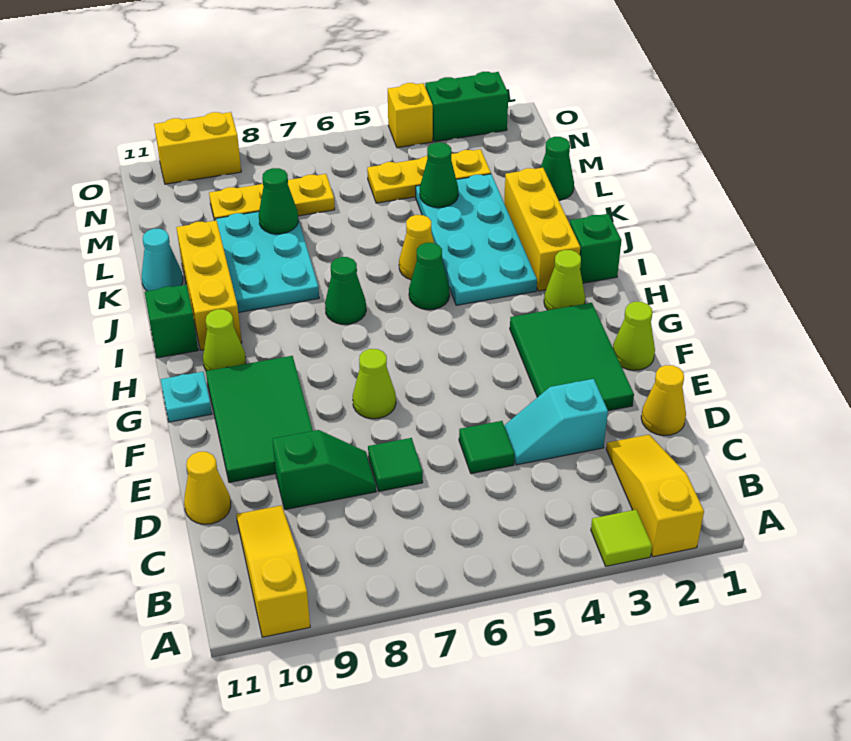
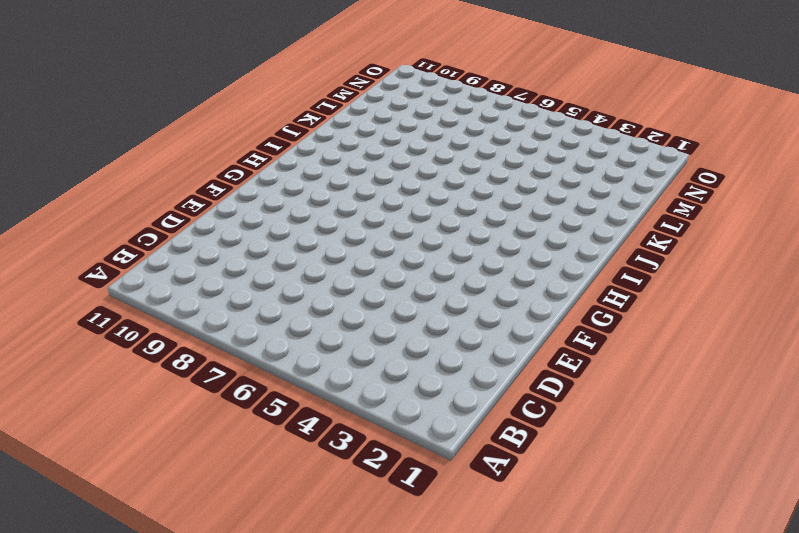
none -> yellow slope A2:C2 level 1 top A
none -> lime tile A3 level 1
none -> yellow slope A10:C10 level 1 top A
none -> yellow cone D1 level 1

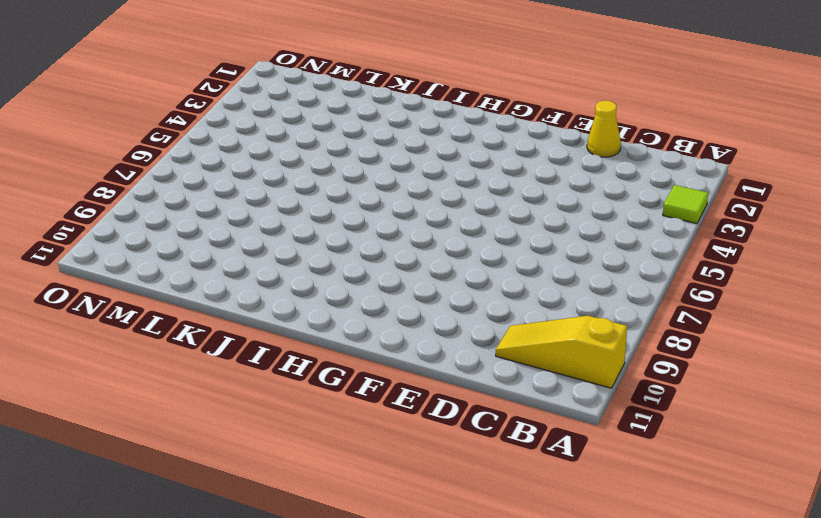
none -> yellow slope A2:C2 level 1 top A
none -> cyan slope D3:D4 level 1 top 3
none -> green tile D5 level 1
none -> green tile D7 level 1

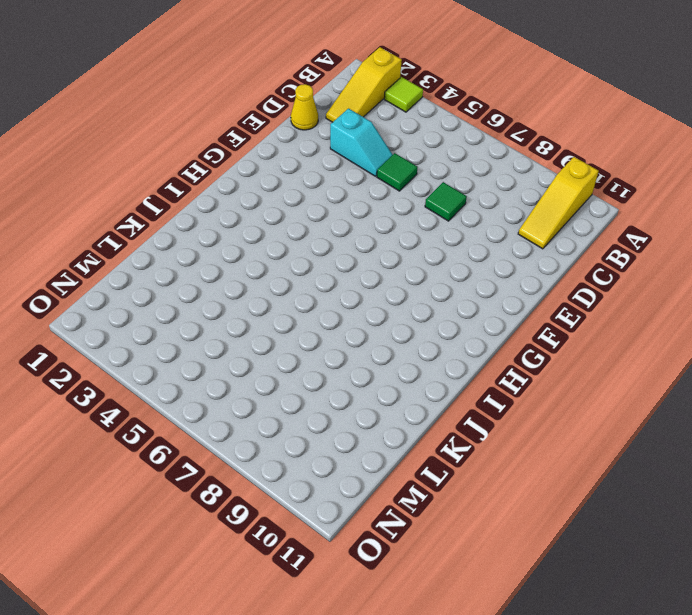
none -> green slope D8:D9 level 1 top 9
none -> yellow cone D11 level 1
none -> green tile E2:G3 level 1
none -> green tile E9:G10 level 1

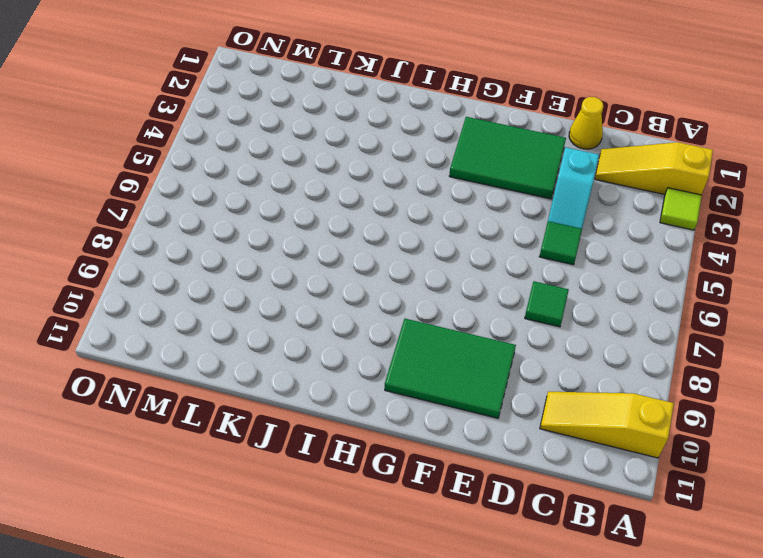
none -> green slope D8:D9 level 1 top 9
none -> yellow cone D11 level 1
none -> lime cone F1 level 1
none -> lime cone F7 level 1

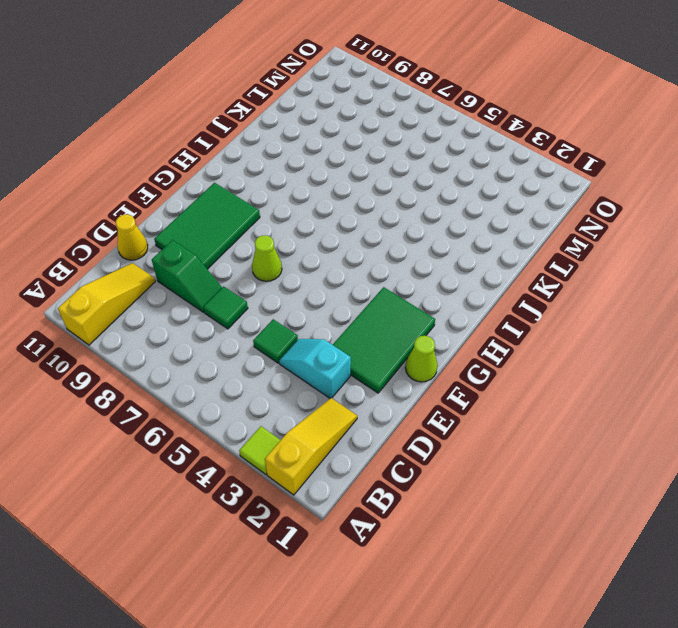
none -> yellow cone D1 level 1
none -> cyan plate G11 level 1
none -> lime cone H2 level 1
none -> lime cone H10 level 1

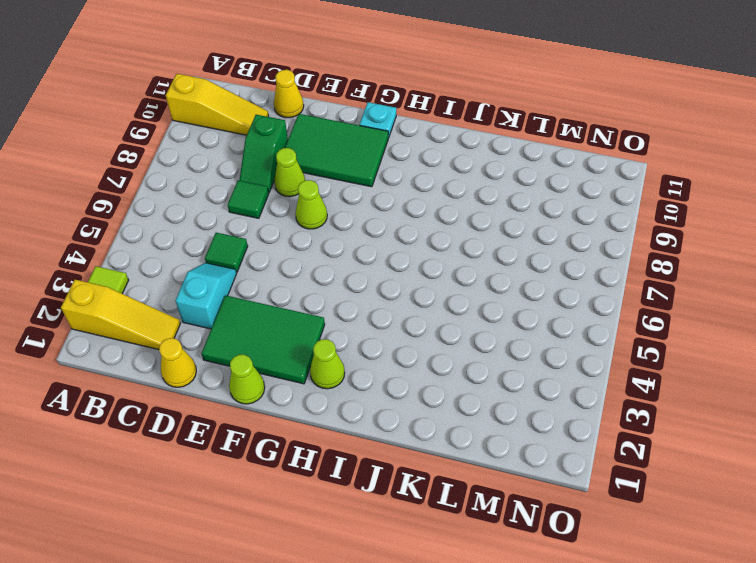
lime cone E8 level 1 -> lime cone H10 level 1
none -> green brick I1 level 1
none -> yellow brick I2:K2 level 1
none -> cyan plate I3:L4 level 1
none -> green cone I5 level 1

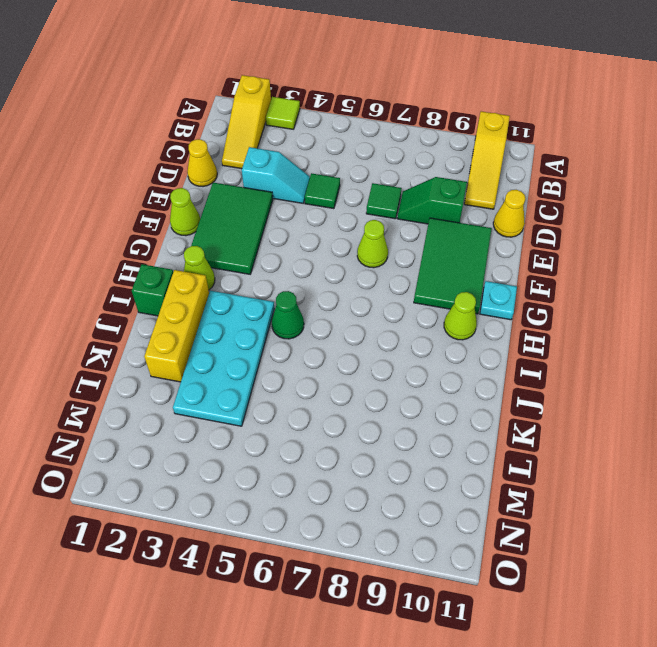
none -> green cone I7 level 1
none -> yellow brick I10:K10 level 1
none -> green brick I11 level 1
none -> yellow cone J5 level 1

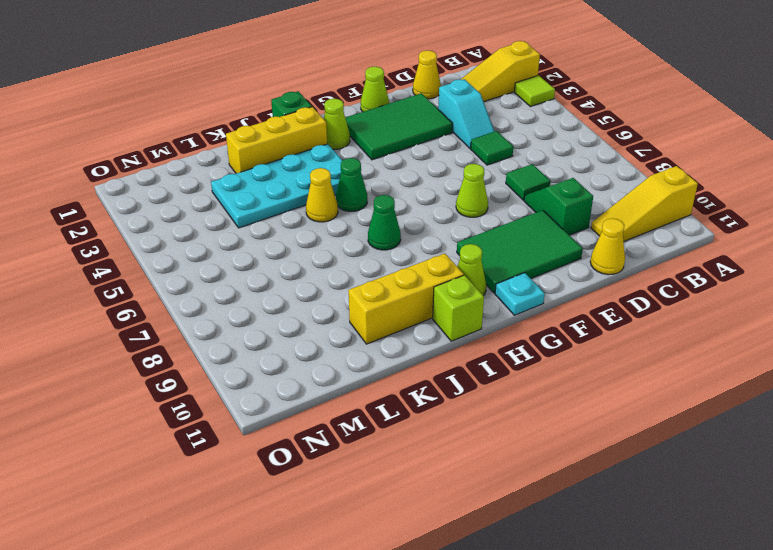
lime brick I11 level 1 -> green brick I11 level 1
none -> cyan plate J8:L9 level 1
none -> cyan cone K11 level 1
none -> green cone L1 level 1
none -> yellow plate M3:M5 level 1

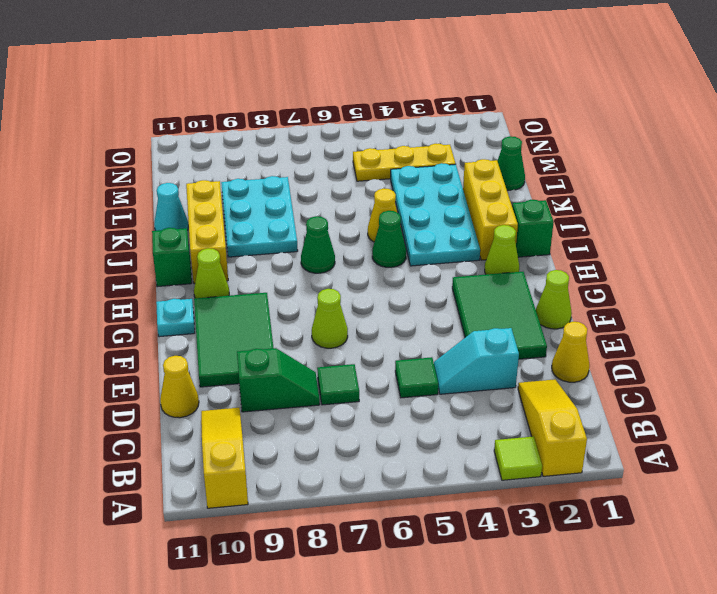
none -> yellow plate M7:M9 level 1
none -> green brick O2:O3 level 1
none -> yellow brick O4 level 1
none -> yellow brick O9:O10 level 1

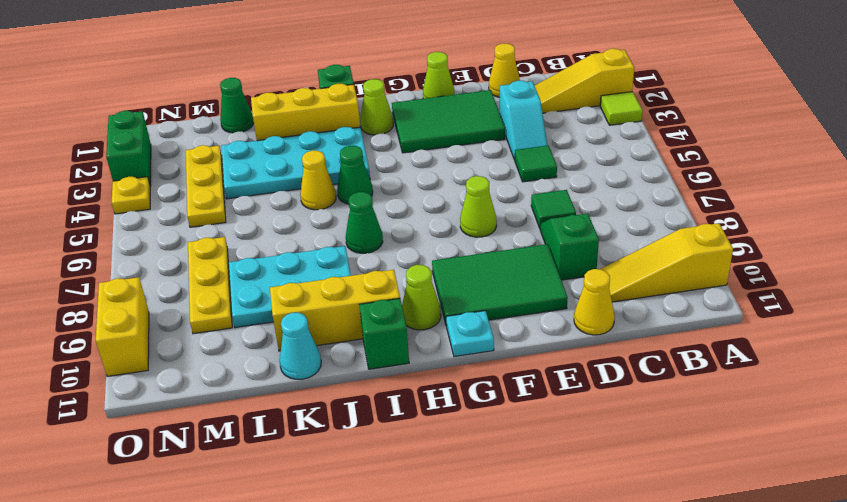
yellow plate O4 level 1 -> yellow brick O4 level 1
none -> green cone L4 level 2
none -> green cone L8 level 2

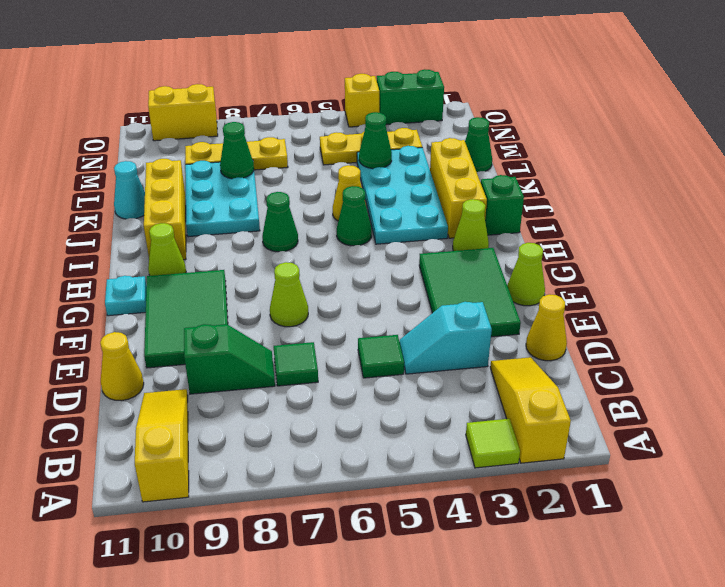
none -> green brick I11 level 1

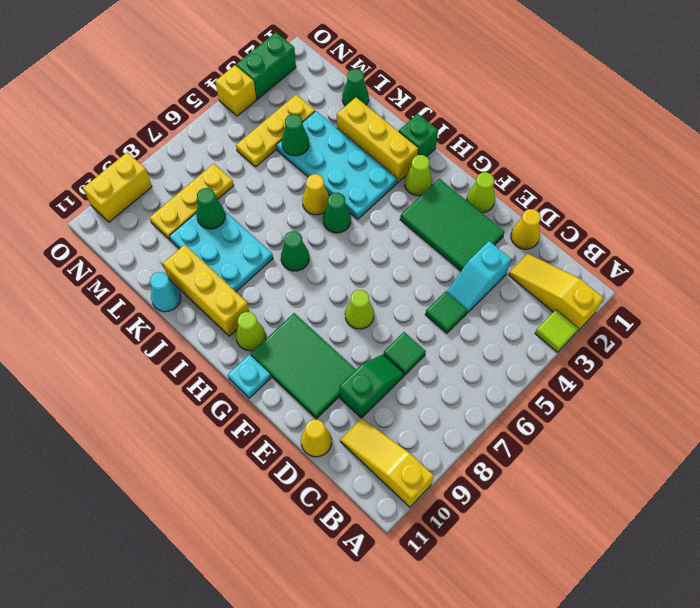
none -> green brick I11 level 1

